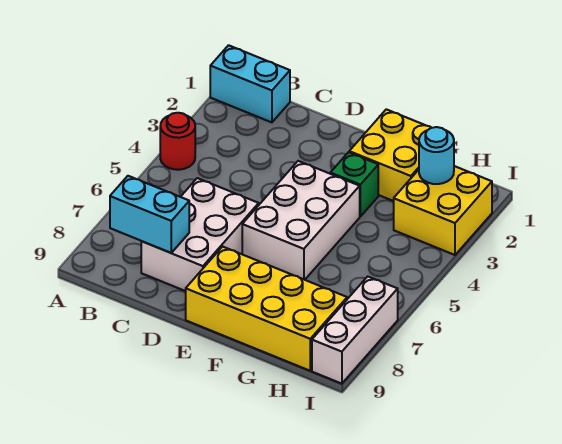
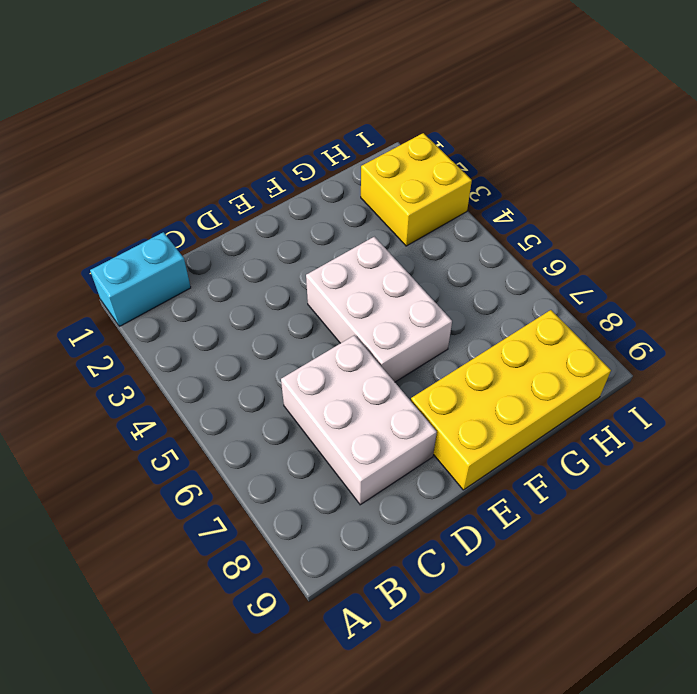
none -> red round brick A4 level 1
none -> yellow brick F1:G2 level 1

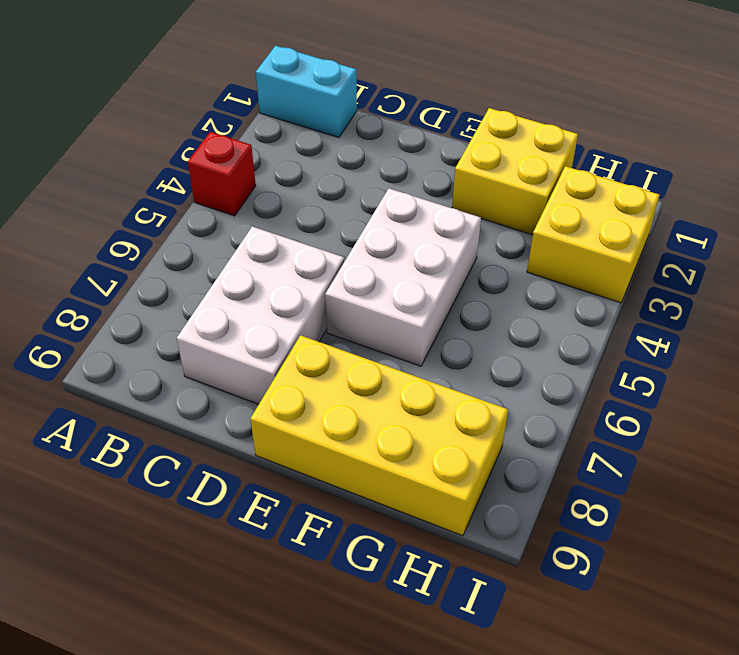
red brick A4 level 1 -> red round brick A4 level 1
none -> green brick F3 level 1
none -> white brick I7:I9 level 1

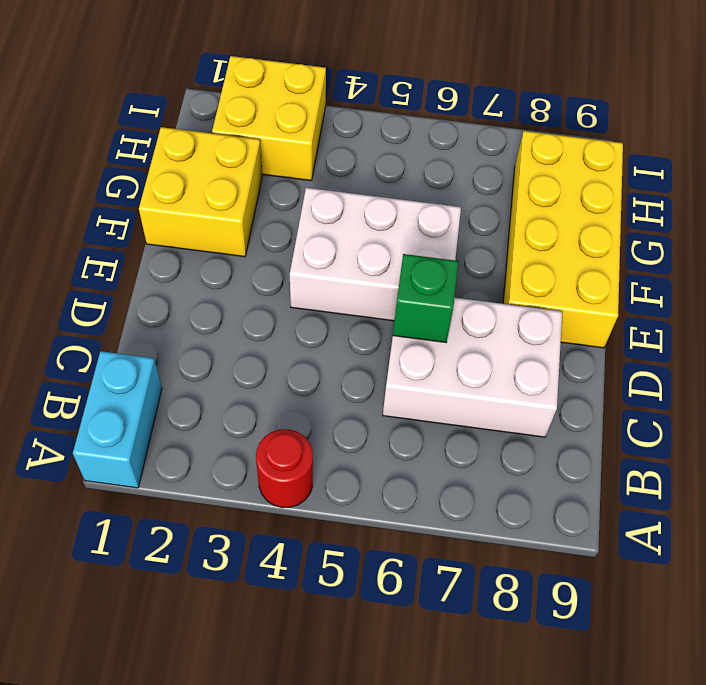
green brick D6 level 2 -> green brick F3 level 1
none -> white brick I7:I9 level 1
none -> cyan brick B8:C8 level 2

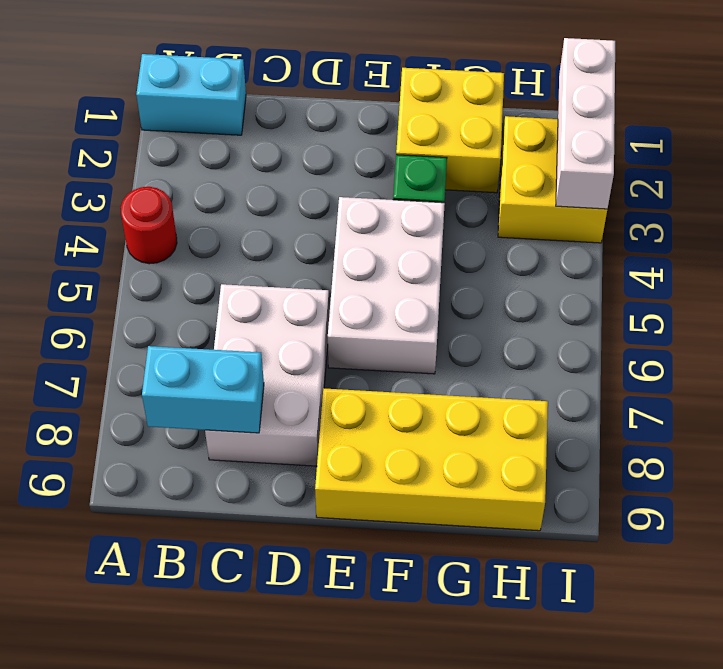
white brick I1:I3 level 2 -> white brick I7:I9 level 1
none -> cyan round brick H2 level 2

